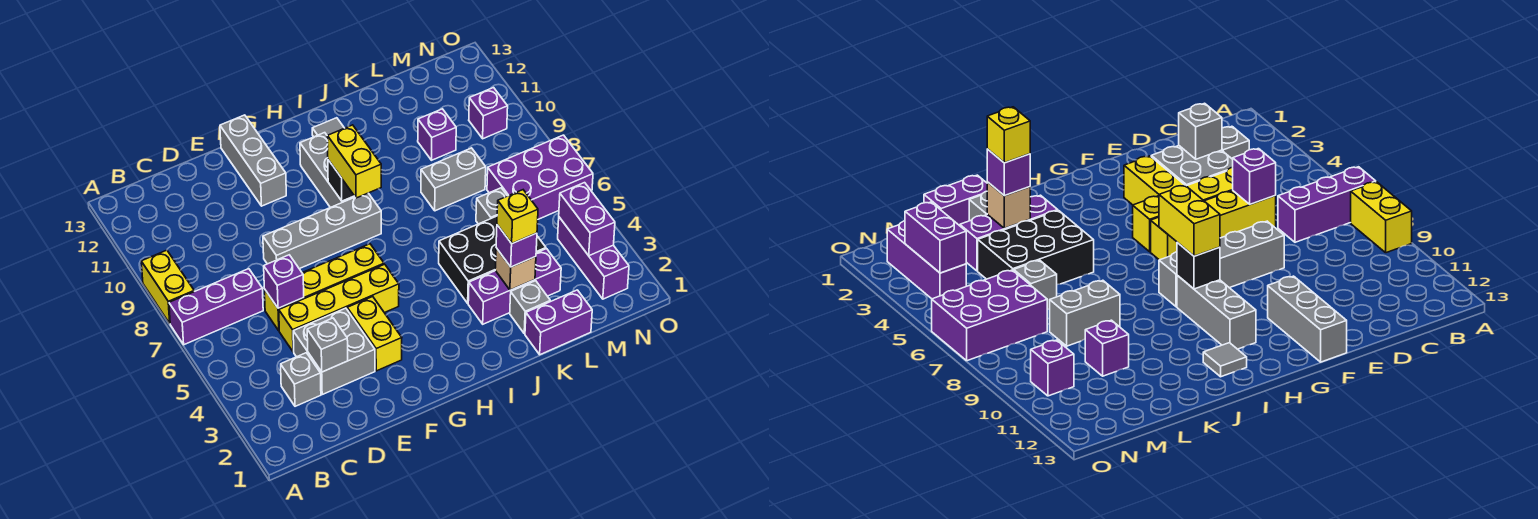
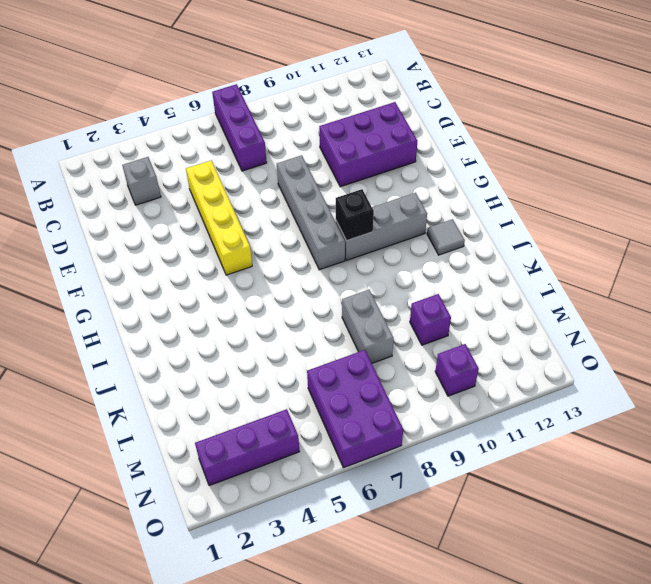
purple brick D10:E12 level 1 -> none
none -> yellow brick A8:A9 level 1
none -> grey brick D3:E4 level 1
none -> yellow brick D6:G6 level 1

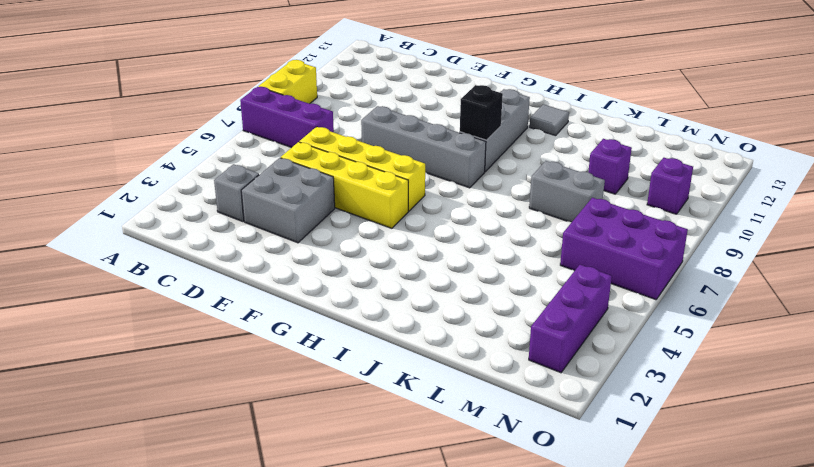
none -> yellow brick F3:F4 level 1
none -> grey brick F11:F13 level 1
none -> purple brick J3:L3 level 1

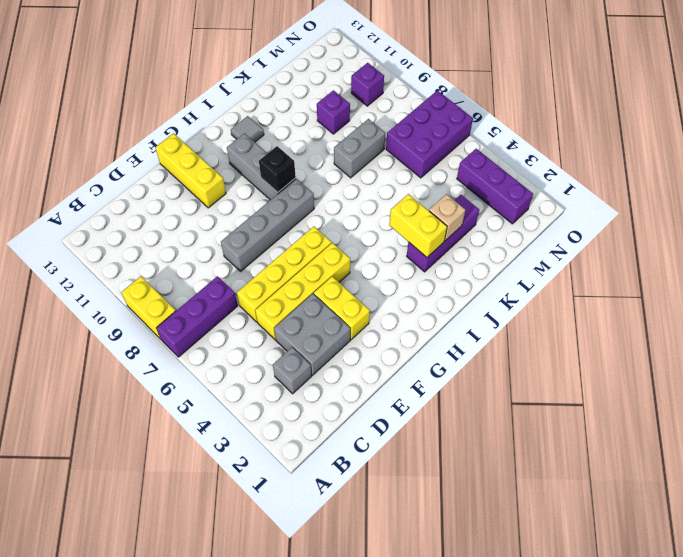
yellow brick F11:F13 level 1 -> grey brick F11:F13 level 1
yellow brick J3:J4 level 2 -> yellow brick H8:H9 level 3
none -> black brick J4:L5 level 1
none -> purple brick K1:L1 level 1
none -> grey brick K2 level 1

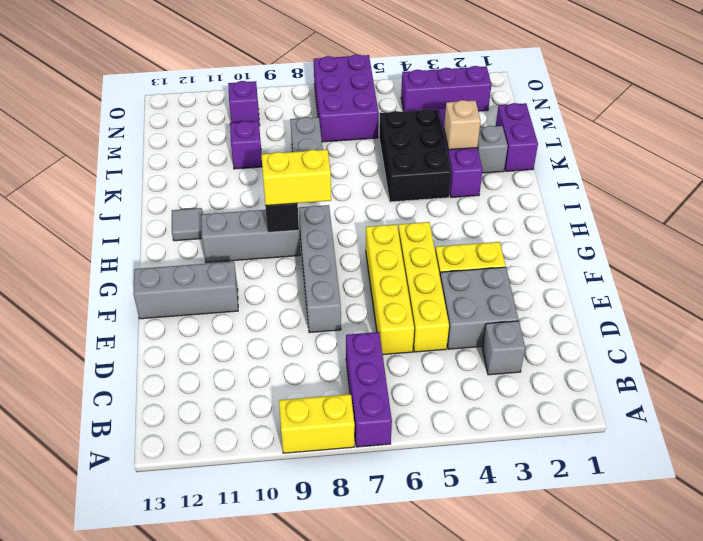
none -> grey brick L6 level 1
none -> grey brick D3 level 2
none -> purple brick D6 level 2

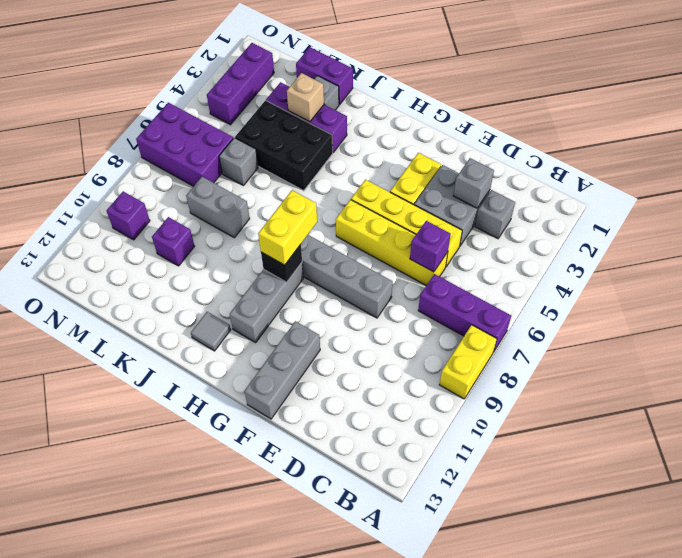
none -> purple brick N3:N4 level 2
none -> purple brick K3 level 3
none -> yellow brick K3 level 4

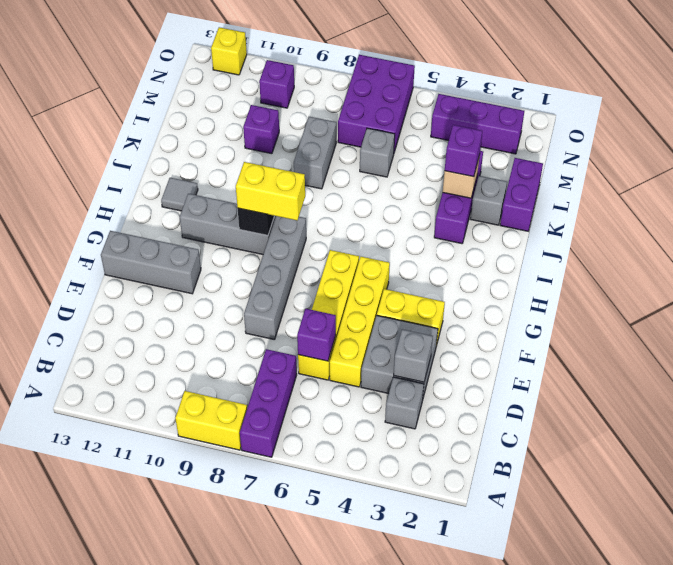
yellow brick O12 level 1 -> yellow brick K3 level 4
none -> black brick J4:L5 level 1
none -> purple brick N3:N4 level 2

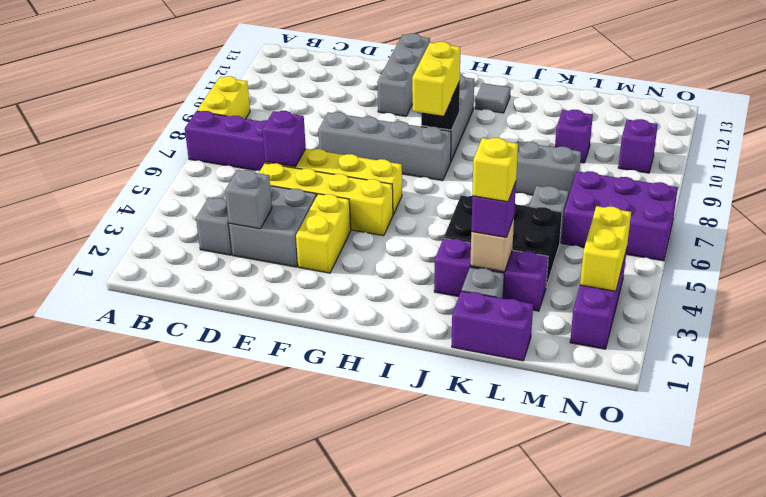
yellow brick N3:N4 level 2 -> purple brick N3:N4 level 2

